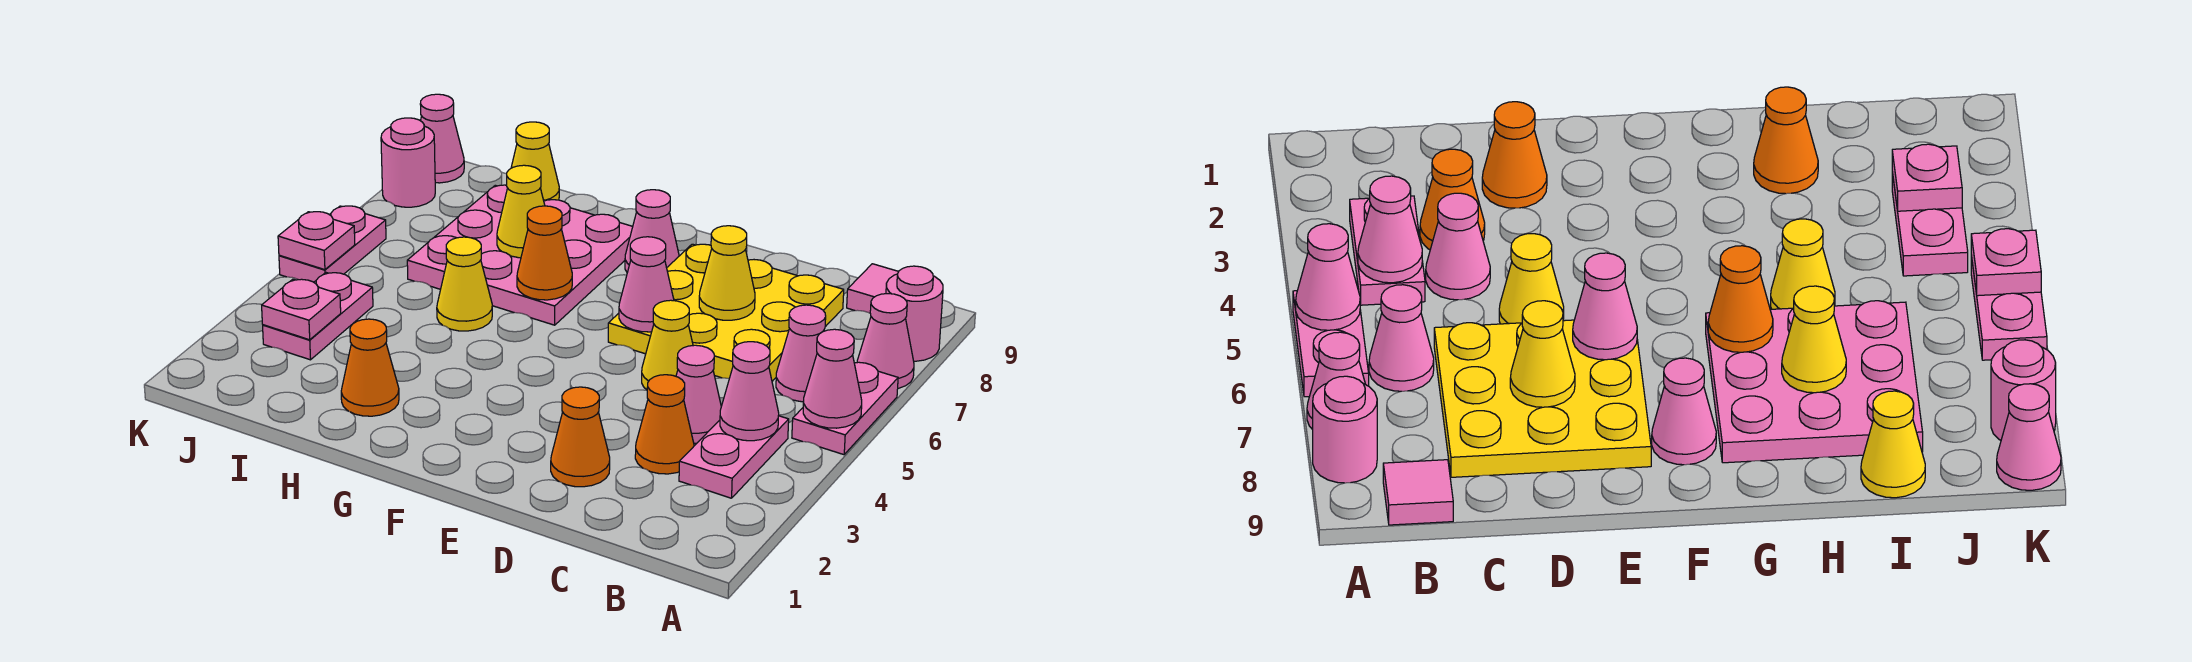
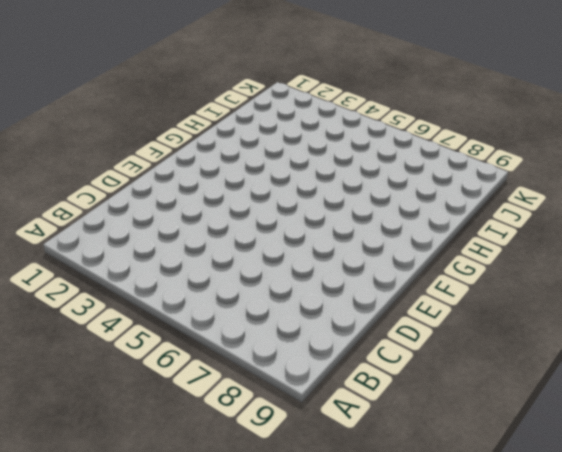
none -> pink plate A5:A6 level 1
none -> pink cone A7 level 1
none -> pink round brick A8 level 1

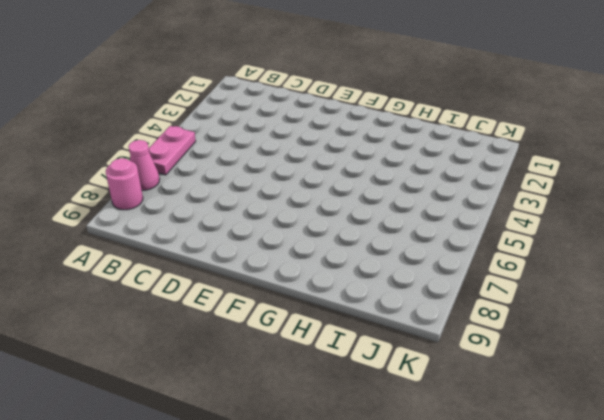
none -> pink plate B3:B4 level 1
none -> pink cone B6 level 1
none -> pink tile B9 level 1

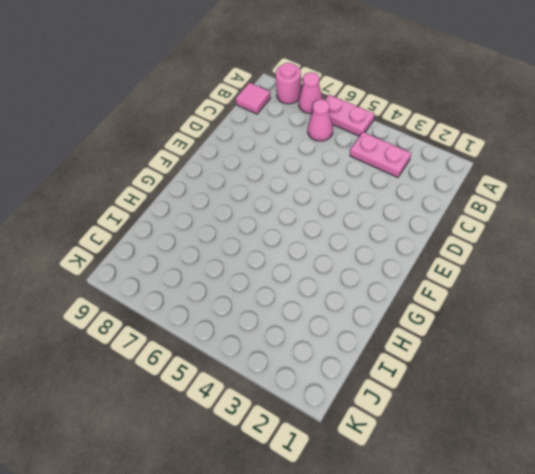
none -> orange cone C3 level 1
none -> pink cone C4 level 1
none -> yellow plate C6:E8 level 1

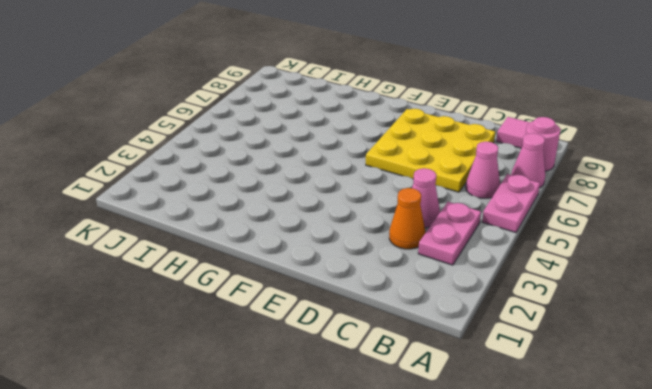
none -> orange cone D2 level 1
none -> yellow cone D5 level 1
none -> pink cone F8 level 1

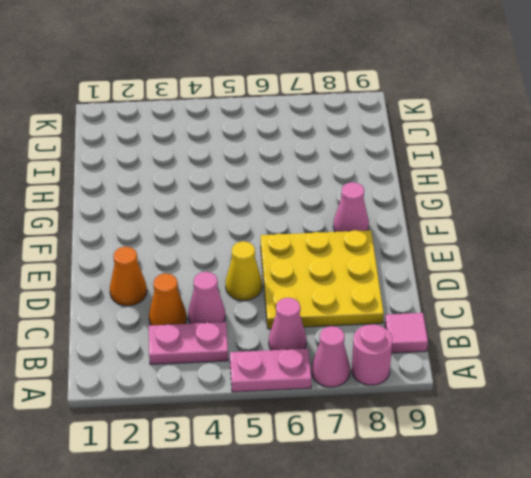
none -> pink plate G6:I8 level 1
none -> orange cone H2 level 1
none -> yellow cone H5 level 1

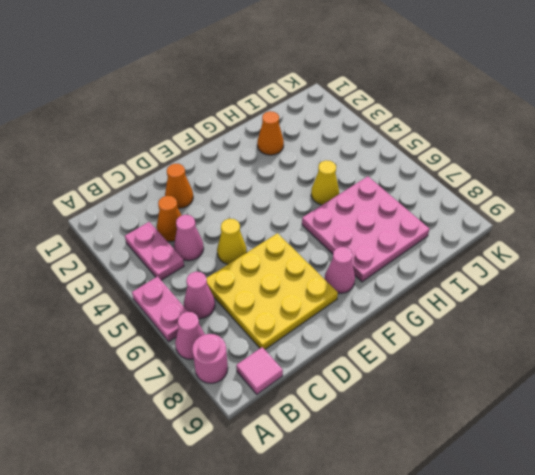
none -> yellow cone I9 level 1
none -> pink plate J3:J4 level 1
none -> pink plate K5:K6 level 1

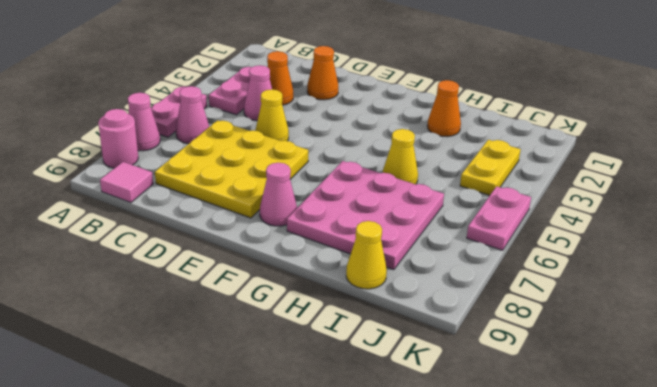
yellow plate J3:J4 level 1 -> pink plate J3:J4 level 1
none -> pink round brick K8 level 1
none -> pink cone K9 level 1
none -> pink cone A5 level 2

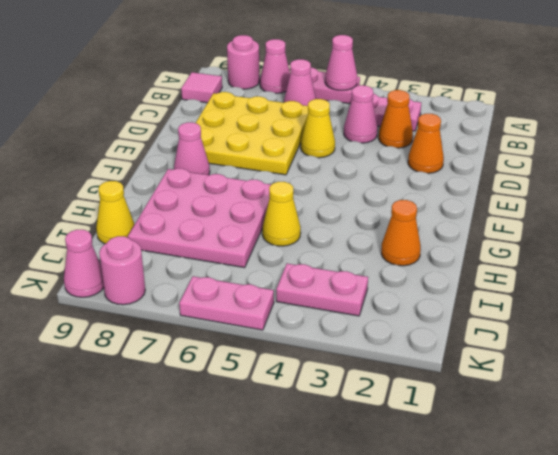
none -> pink cone B4 level 2
none -> yellow cone D7 level 2
none -> pink cone E6 level 2

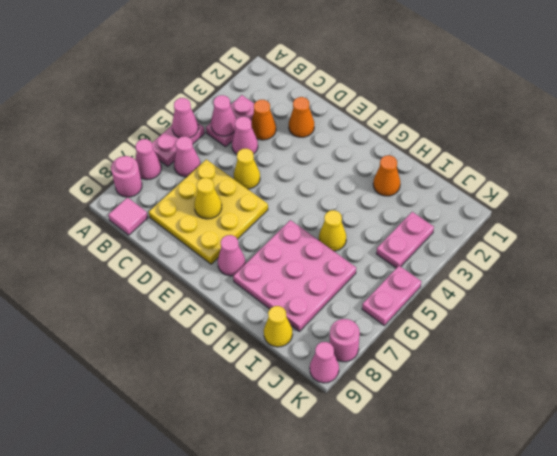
none -> pink cone E6 level 2
none -> orange cone G6 level 2
none -> yellow cone H7 level 2

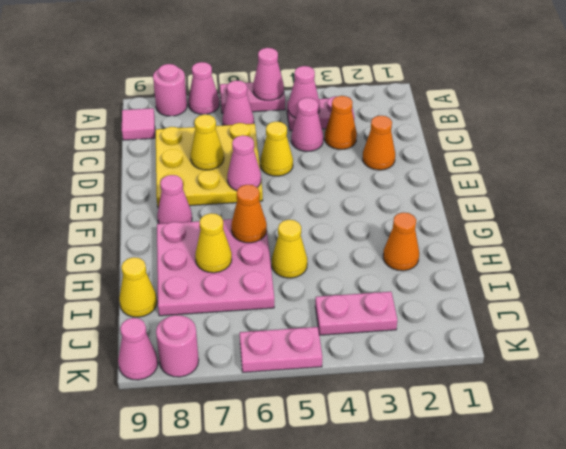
none -> pink plate J3 level 2
none -> pink plate K5 level 2

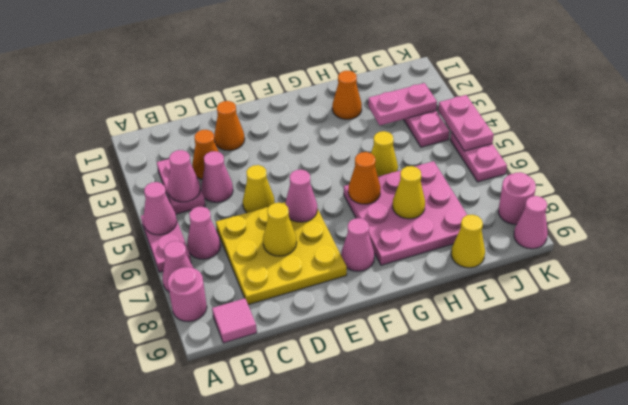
pink plate I3:J3 level 2 -> pink plate J3 level 2
pink plate K4:K5 level 2 -> pink plate K5 level 2

